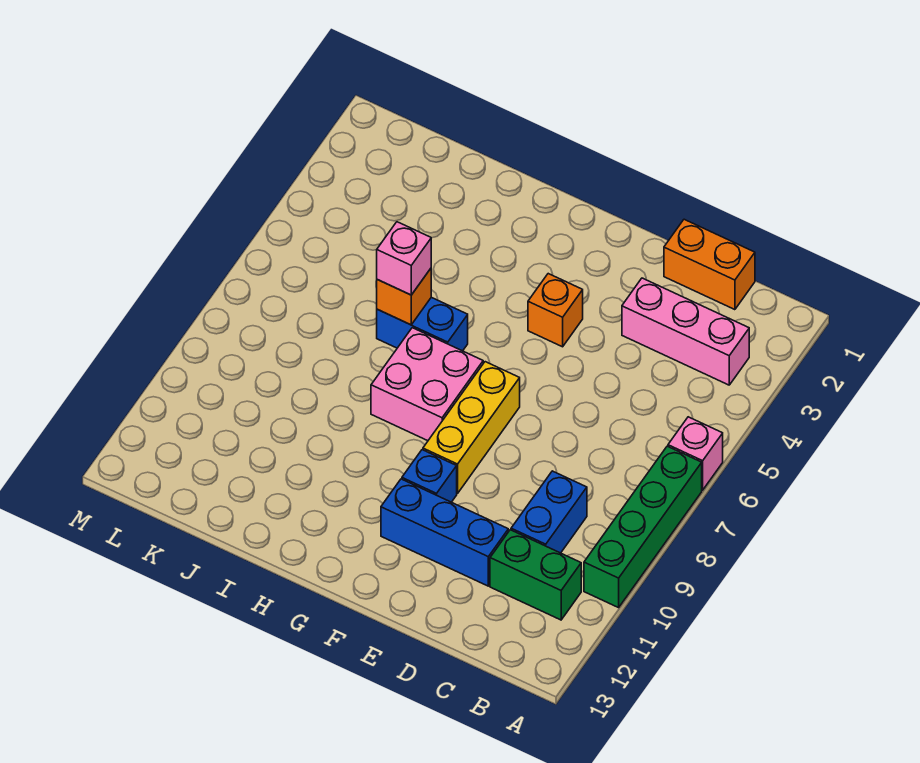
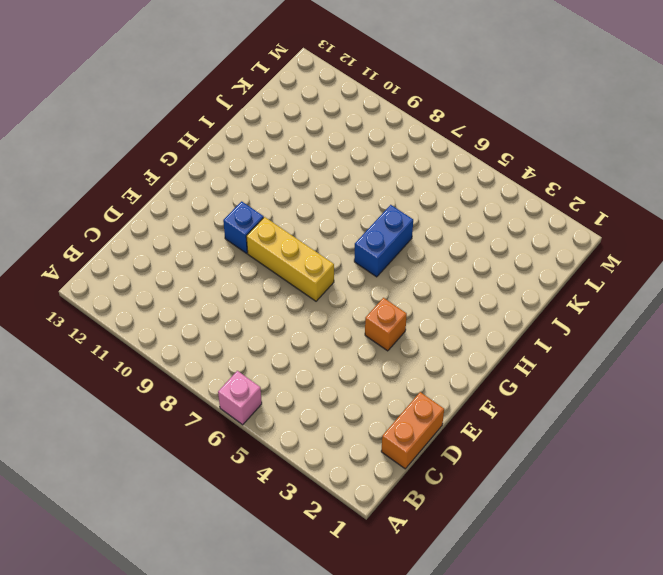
none -> green brick A7:A10 level 1
none -> pink brick B3:D3 level 1
none -> green brick B11:C11 level 1

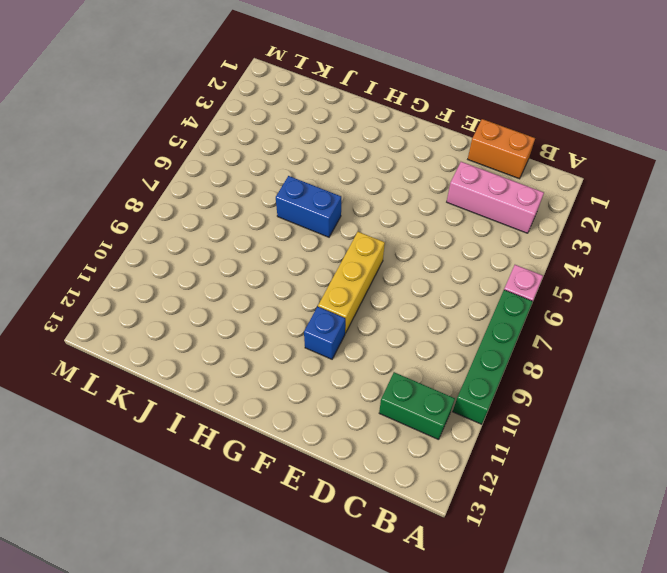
none -> blue brick C9:C10 level 1
none -> blue brick D11:F11 level 1
none -> orange brick F4 level 1

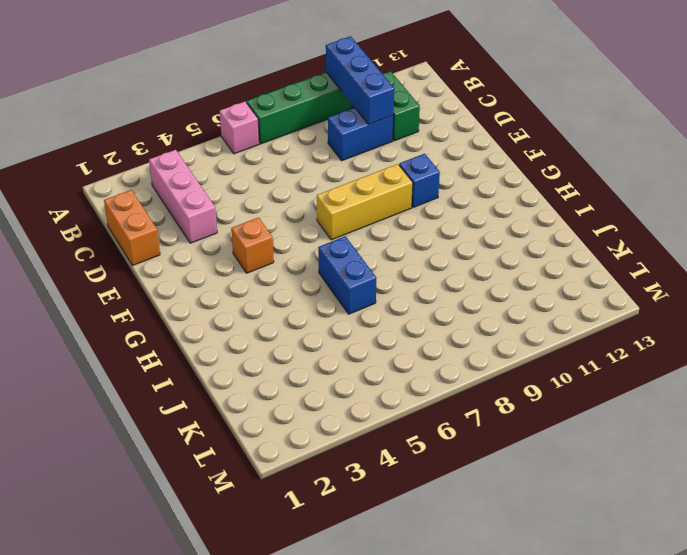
blue brick A10:C10 level 2 -> blue brick D11:F11 level 1
none -> pink brick G7:H8 level 1
none -> orange brick I6 level 2
none -> pink brick I6 level 3

